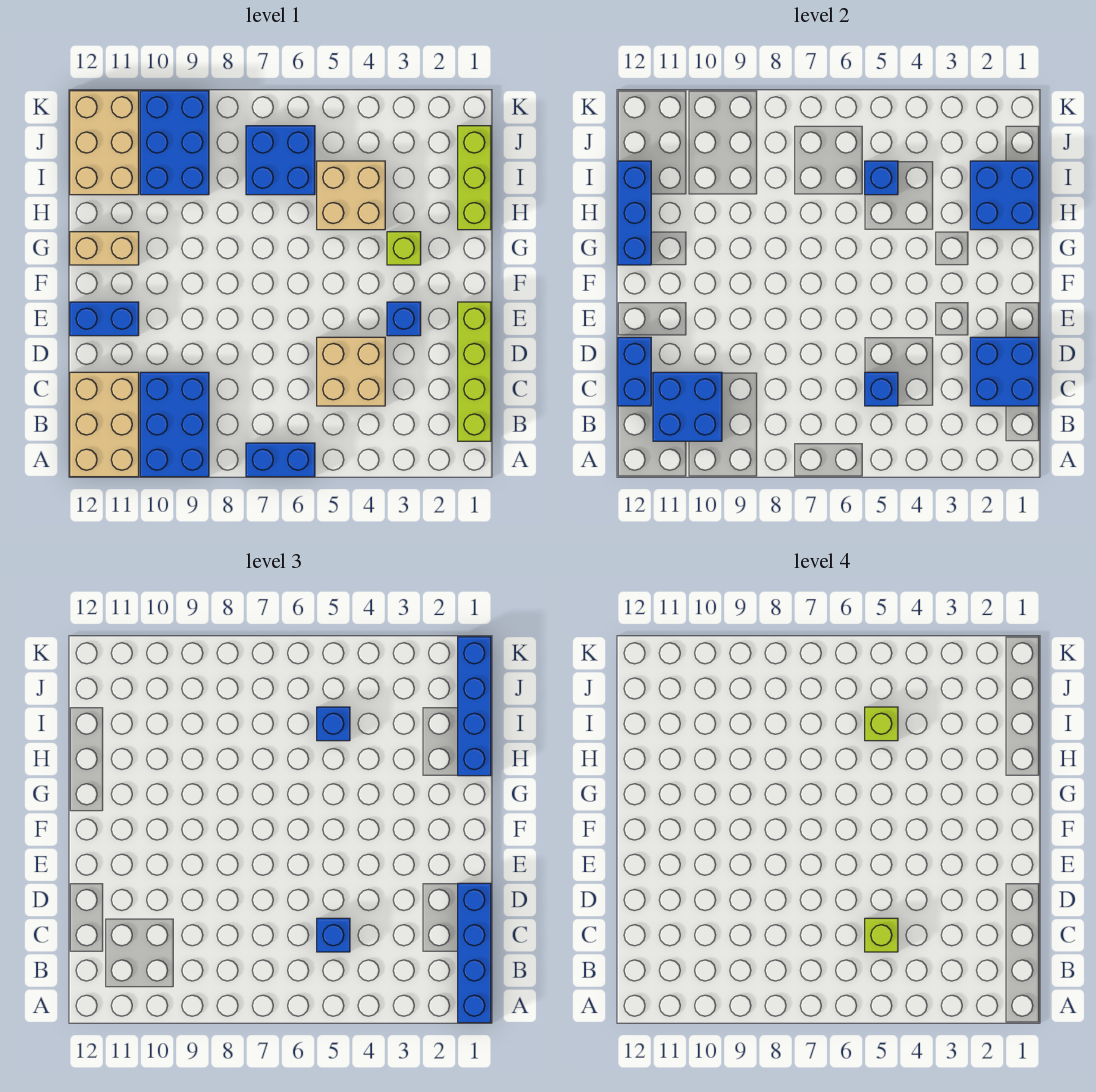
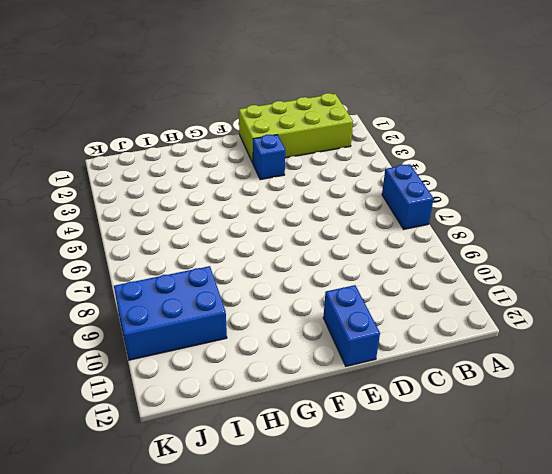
lime brick B1:E2 level 1 -> lime brick B1:E1 level 1
none -> blue brick A9:C10 level 1
none -> tan brick A11:C12 level 1
none -> tan brick C4:D5 level 1

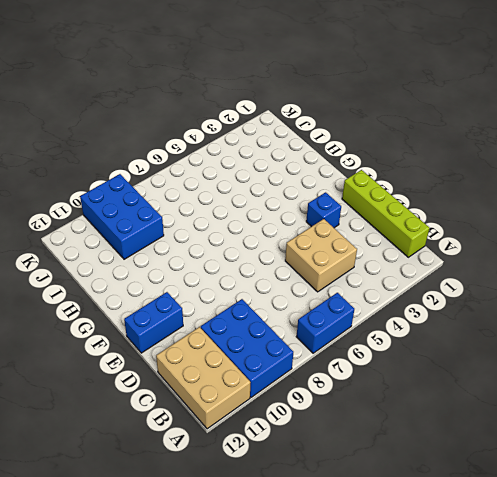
none -> lime brick G3 level 1
none -> tan brick G11:G12 level 1
none -> lime brick H1:J1 level 1

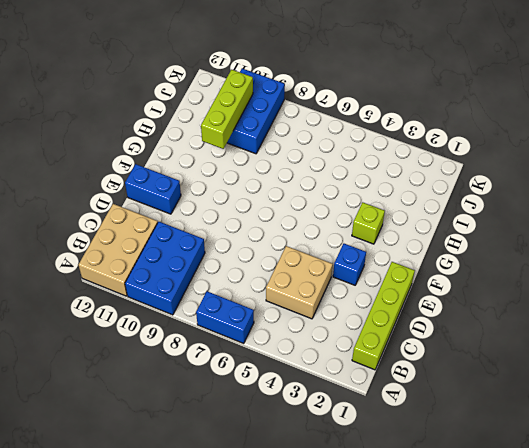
lime brick H10:J10 level 2 -> lime brick H1:J1 level 1
none -> tan brick G11:G12 level 1
none -> tan brick H4:I5 level 1
none -> blue brick I6:J7 level 1

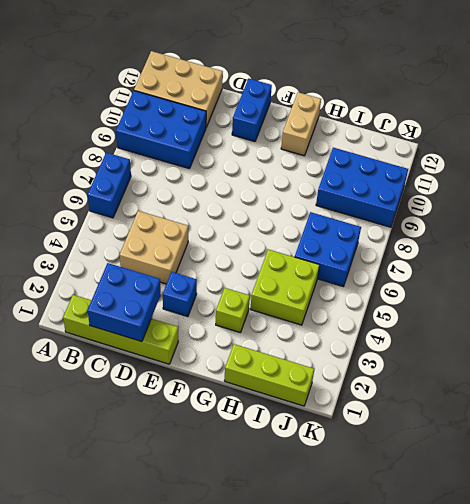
lime brick H4:I5 level 1 -> tan brick H4:I5 level 1
none -> tan brick I11:K12 level 1
none -> blue brick B10:C11 level 2
none -> blue brick C5 level 2

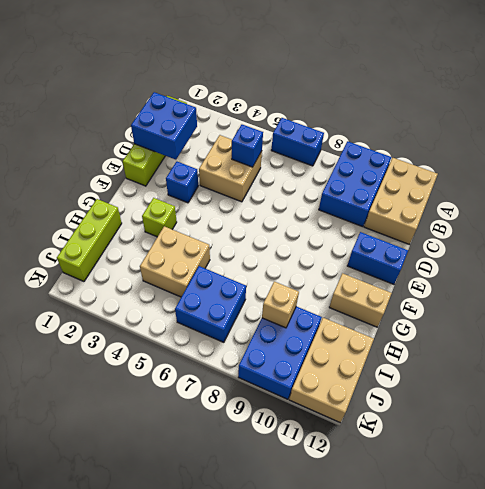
tan brick I9 level 2 -> none
none -> blue brick B10:C11 level 2
none -> blue brick C12:D12 level 2
none -> blue brick G12:I12 level 2

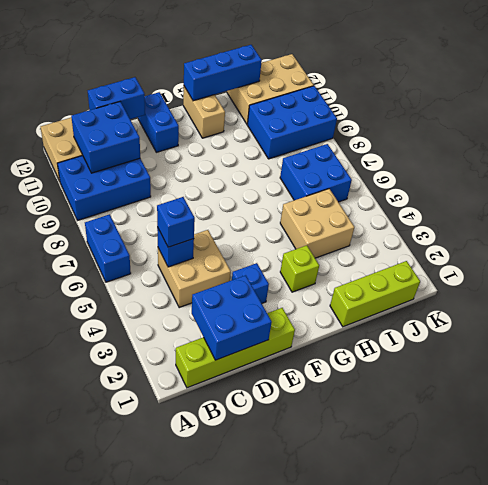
none -> blue brick H1:I2 level 2
none -> blue brick I5 level 2
none -> blue brick A1:D1 level 3

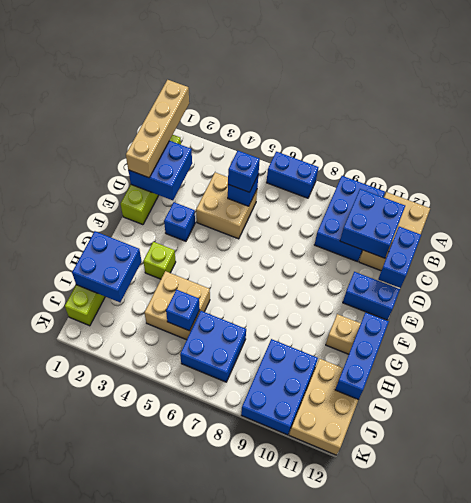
tan brick A1:D1 level 3 -> blue brick A1:D1 level 3
none -> blue brick H1:K1 level 3
none -> blue brick I5 level 3
none -> lime brick C5 level 4

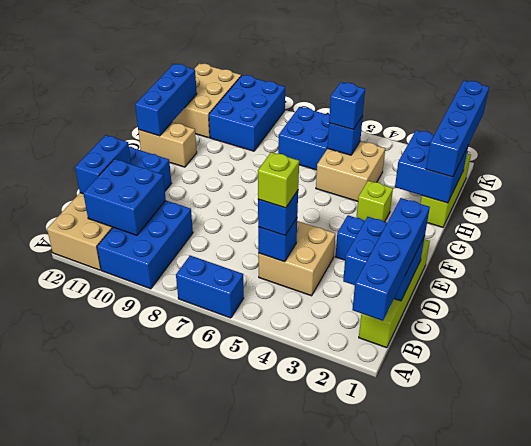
none -> lime brick I5 level 4

